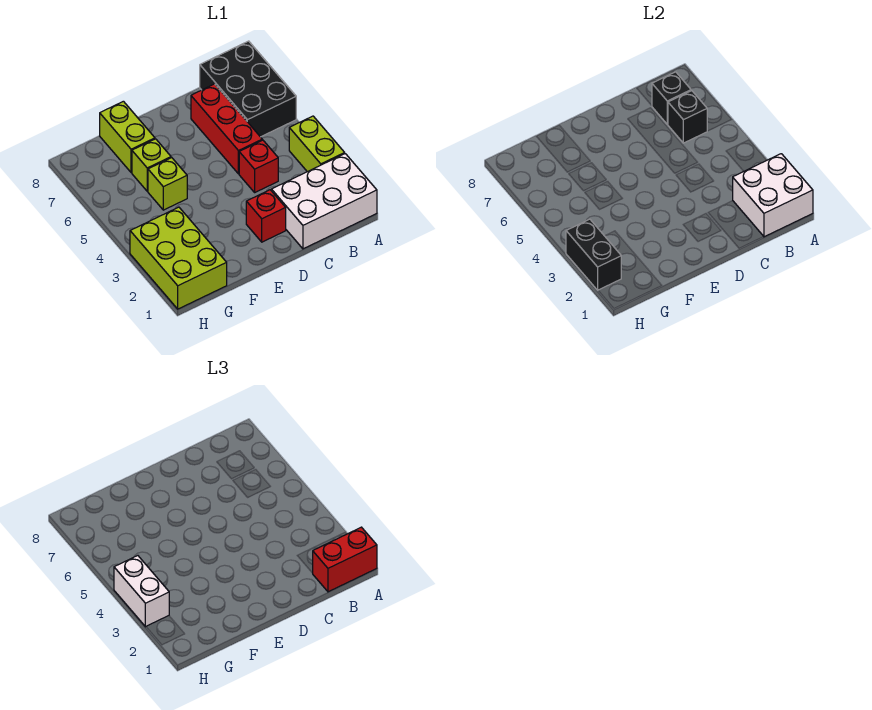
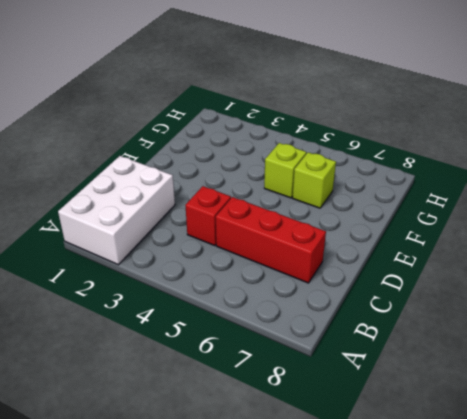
none -> lime brick A3:A4 level 1
none -> black brick A6:B8 level 1
none -> red brick D2 level 1

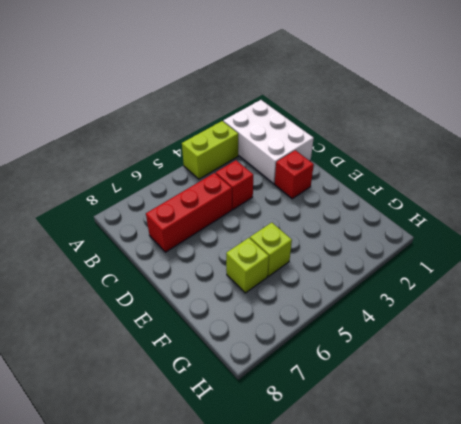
none -> black brick A6:B8 level 1
none -> lime brick F7:F8 level 1
none -> lime brick G1:H3 level 1

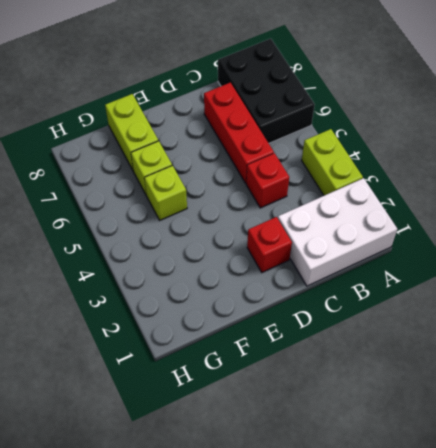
none -> lime brick G1:H3 level 1
none -> white brick A1:B2 level 2
none -> black brick B6 level 2

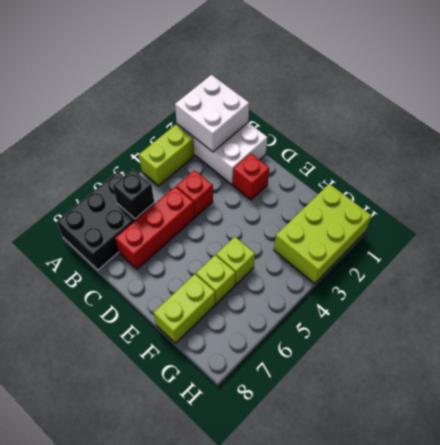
none -> black brick B7 level 2
none -> black brick H2:H3 level 2
none -> red brick A1:B1 level 3

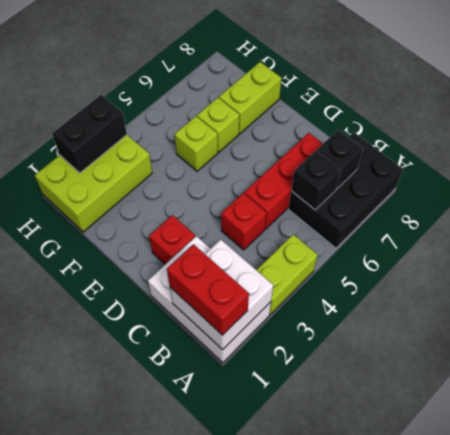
none -> white brick H3:H4 level 3

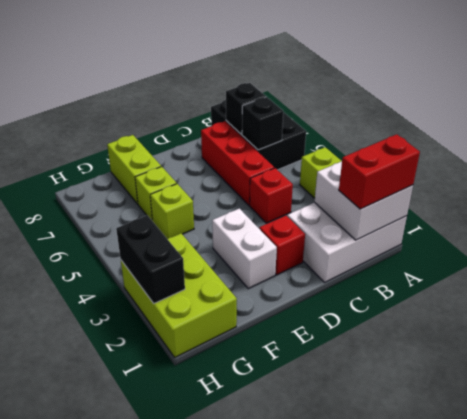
white brick E2:E3 level 1 -> white brick H3:H4 level 3

